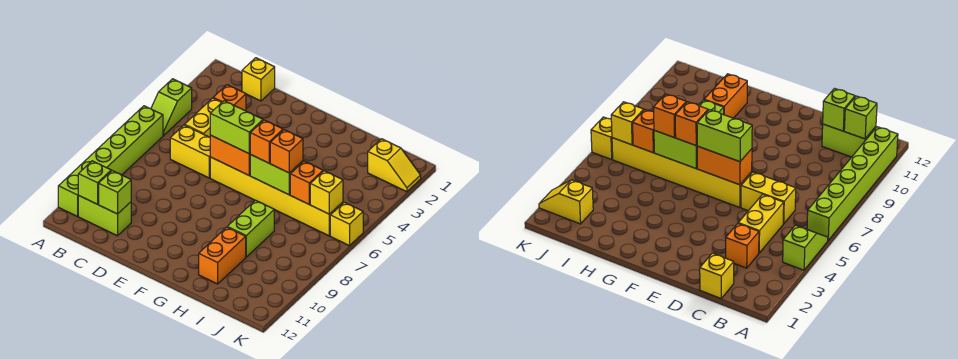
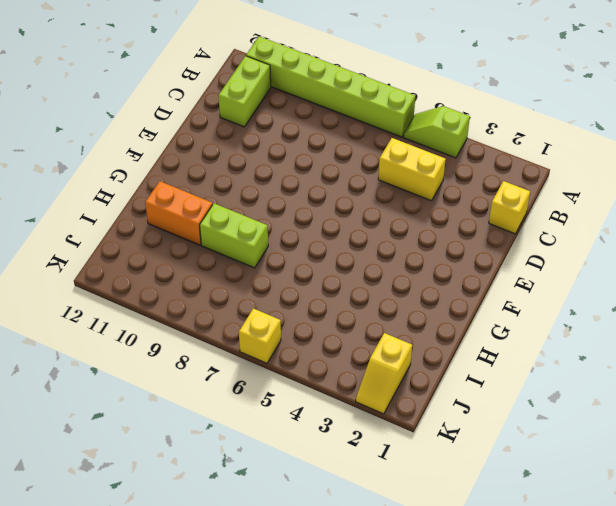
none -> orange brick C3 level 1
none -> yellow brick C6:D6 level 1
none -> yellow brick E6:J6 level 1

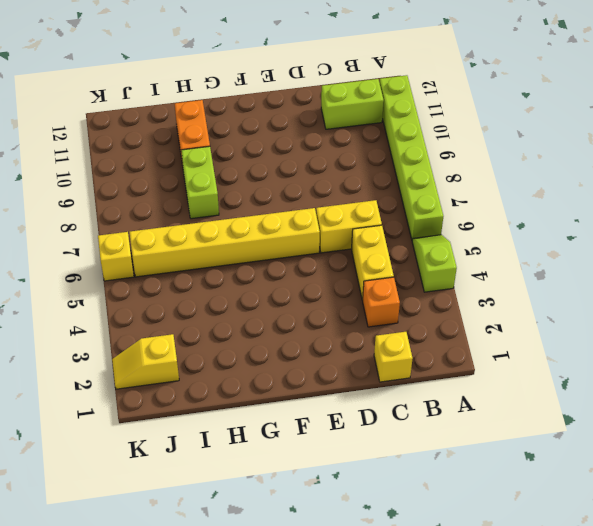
none -> lime brick B11 level 2
none -> lime brick C11 level 2
none -> orange brick E6:F6 level 2

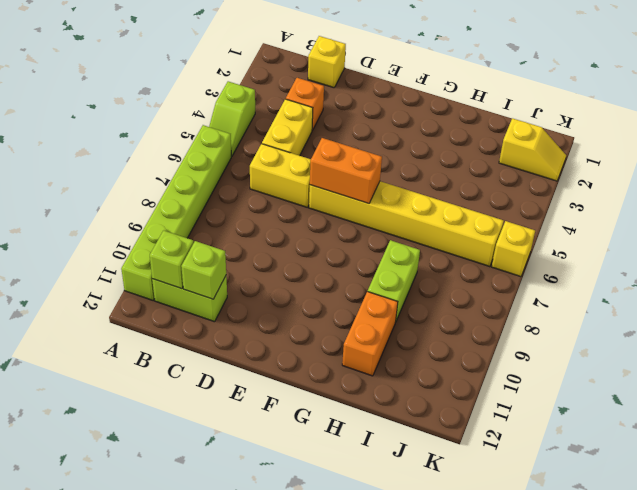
none -> lime brick G6:H6 level 2
none -> orange brick I6 level 2
none -> yellow brick J6 level 2

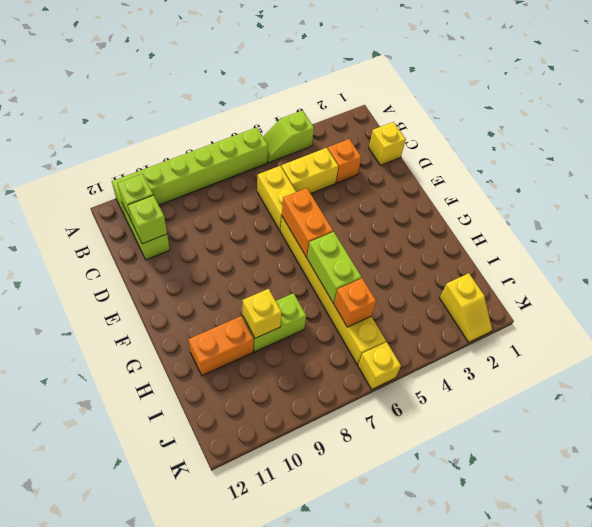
yellow brick H9 level 2 -> yellow brick J6 level 2
none -> lime brick E6:F6 level 3
none -> orange brick G6 level 3
none -> orange brick H6 level 3

